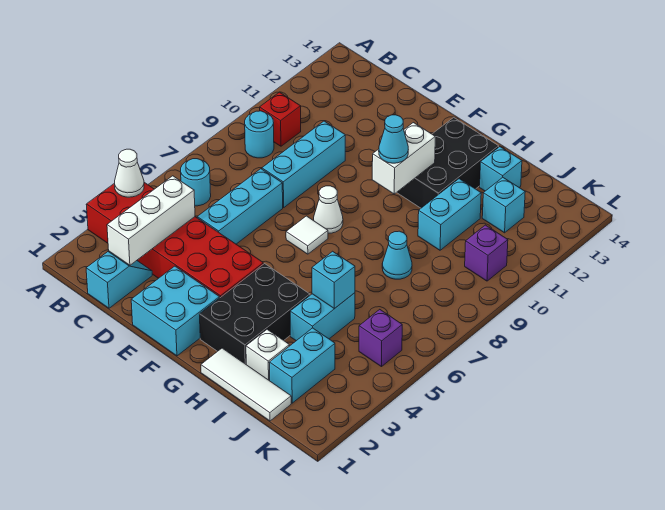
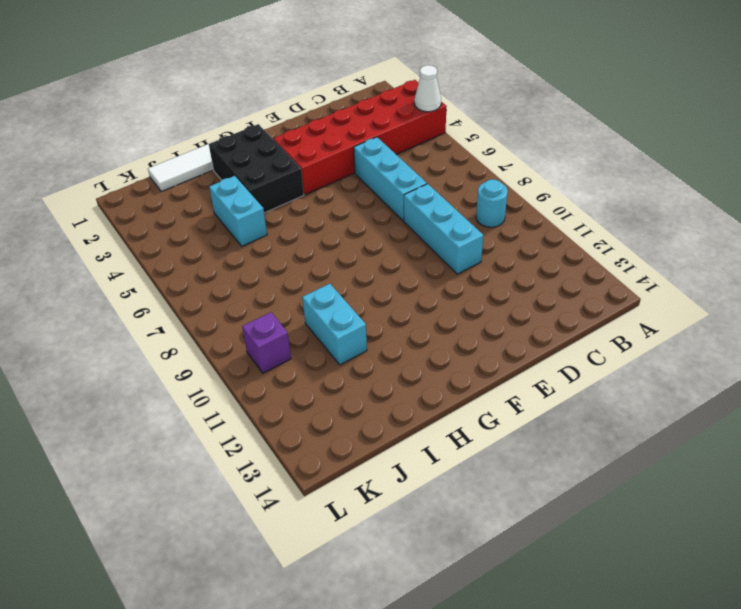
none -> cyan round brick B6 level 1
none -> red brick B10 level 1
none -> cyan slope C1:C2 level 1 top 1

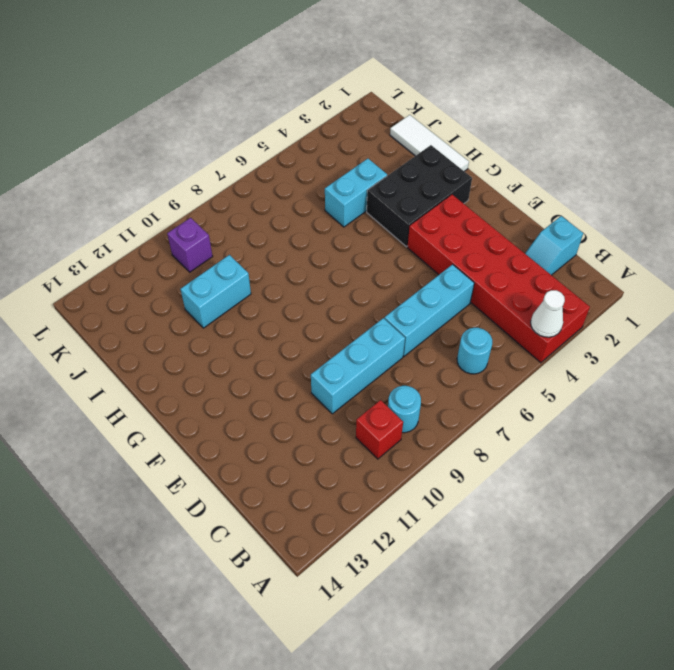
none -> cyan brick E1:F2 level 1
none -> white tile F7 level 1
none -> white cone F8 level 1

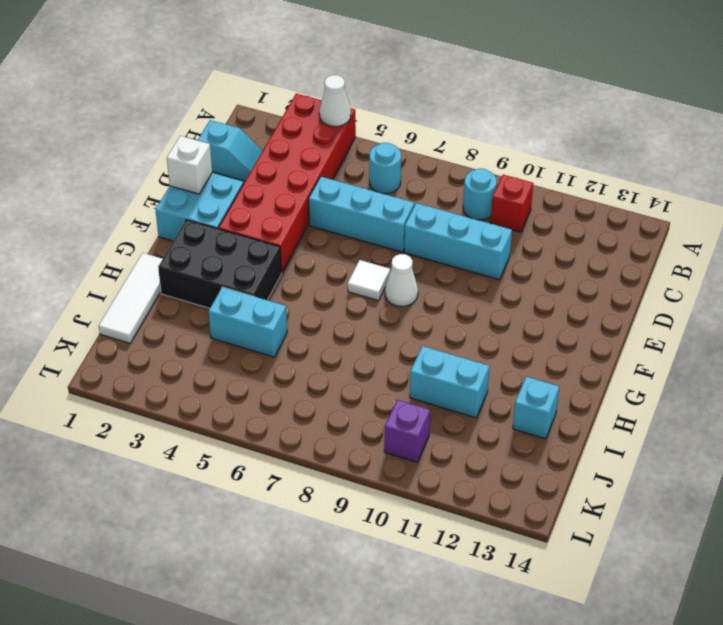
white brick E1 level 2 -> white brick I2 level 1
none -> black brick G11:H13 level 1
none -> cyan cone I8 level 1
none -> cyan brick J2:J3 level 1

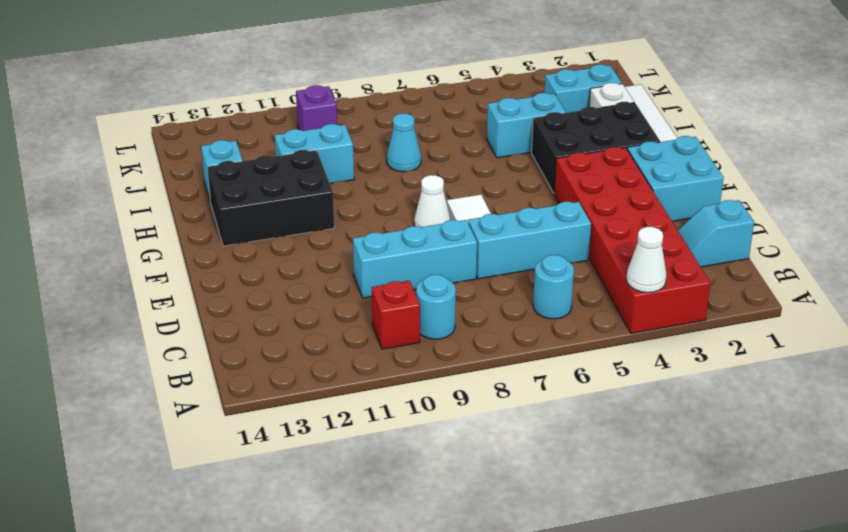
none -> cyan brick J12 level 1
none -> purple brick K5 level 1
none -> white brick C2:C4 level 2

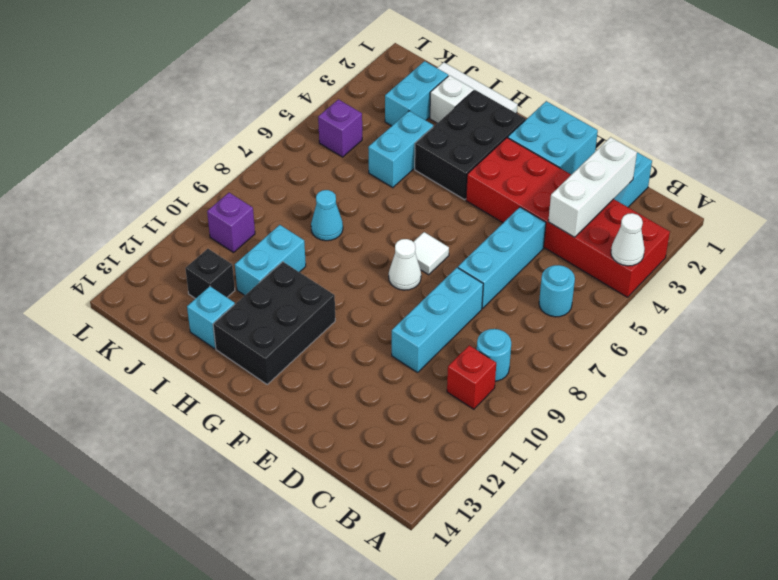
black brick J12 level 1 -> cyan brick J12 level 1
none -> white brick G10:G11 level 2
none -> cyan brick I5 level 2
none -> cyan cone G10 level 3

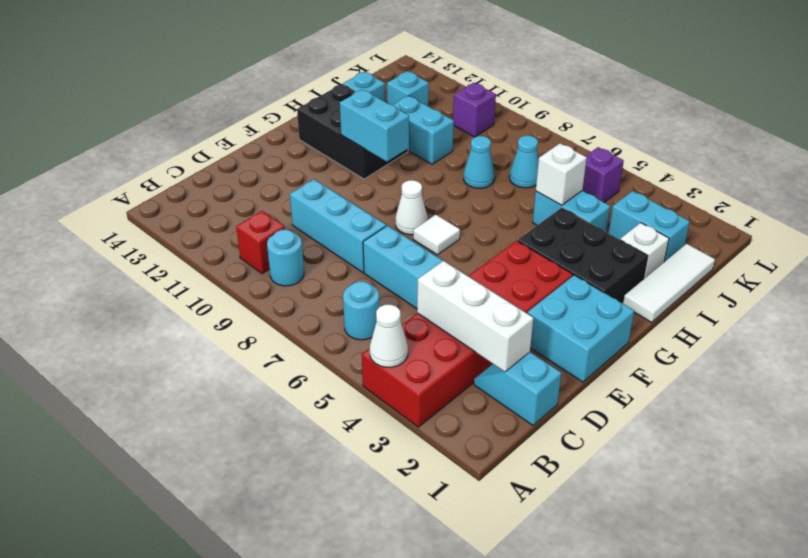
cyan brick G10:G11 level 2 -> white brick G10:G11 level 2
white brick I5 level 2 -> cyan brick I5 level 2
cyan cone J7 level 1 -> cyan cone G10 level 3

